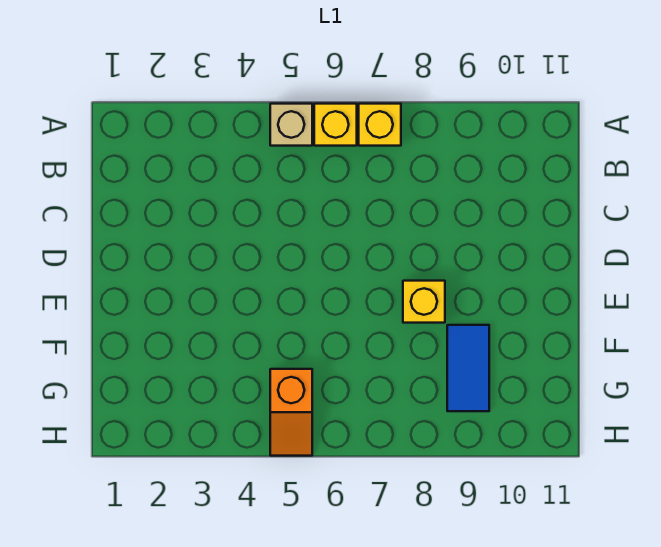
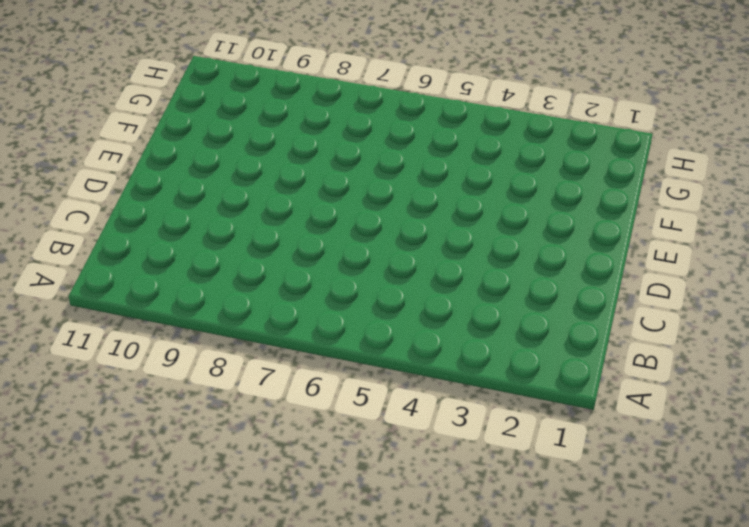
none -> tan brick A5 level 1
none -> yellow brick A6 level 1

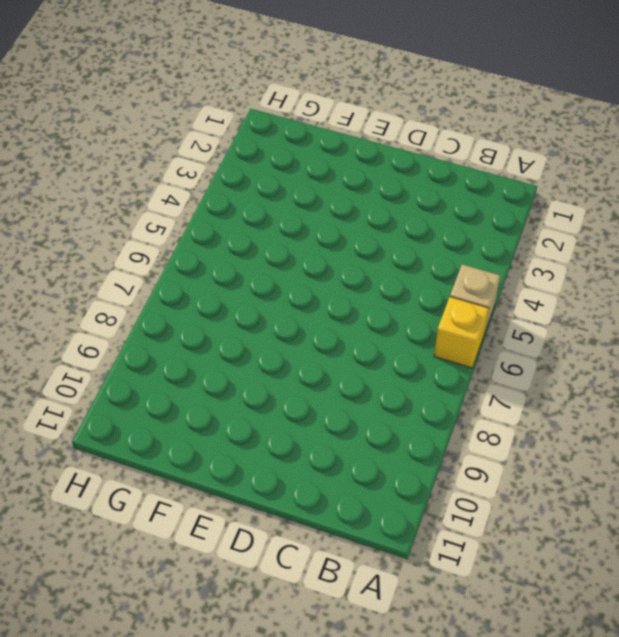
none -> yellow brick A7 level 1
none -> yellow brick E8 level 1

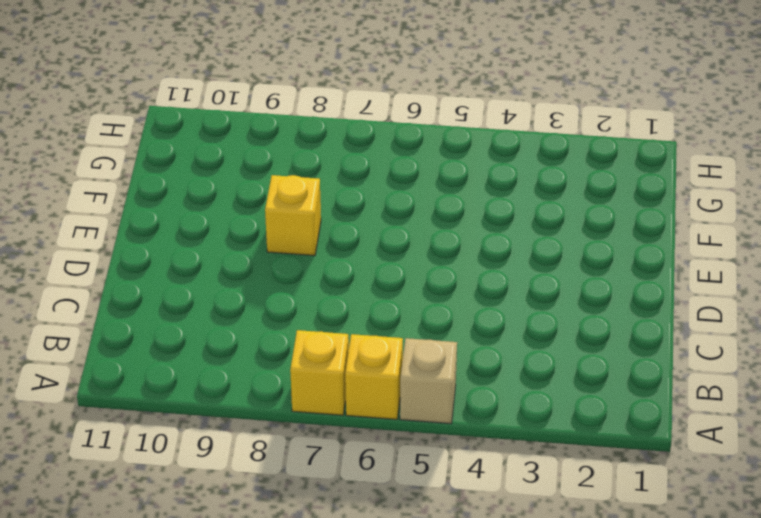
none -> blue tile F9:G9 level 1
none -> orange slope G5:H5 level 1 top G

